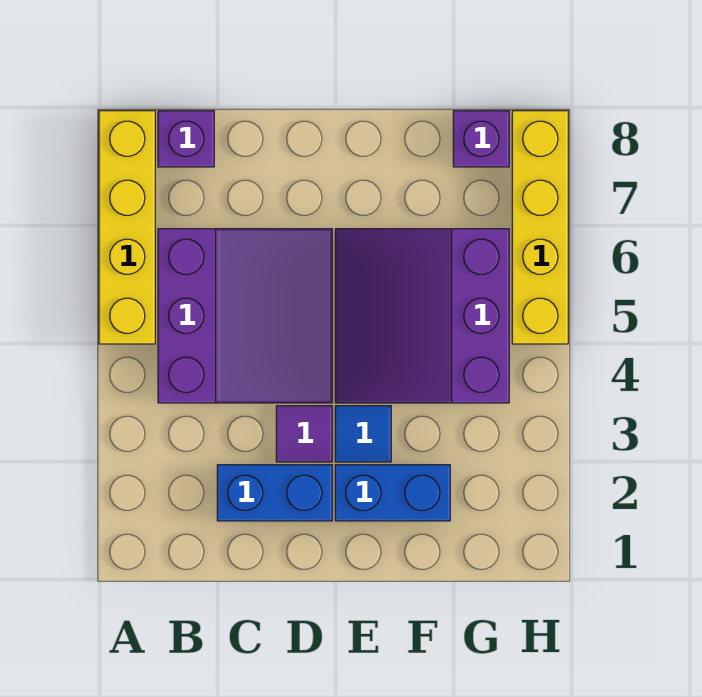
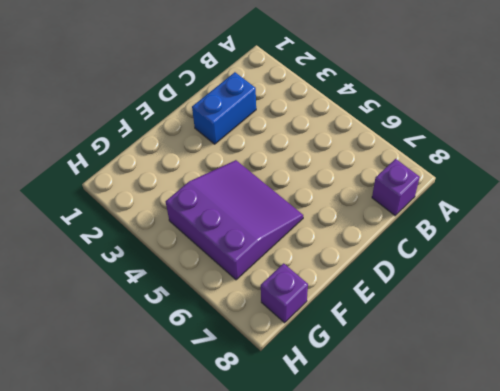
none -> yellow brick A5:A8 level 1
none -> purple slope B4:D6 level 1 top B

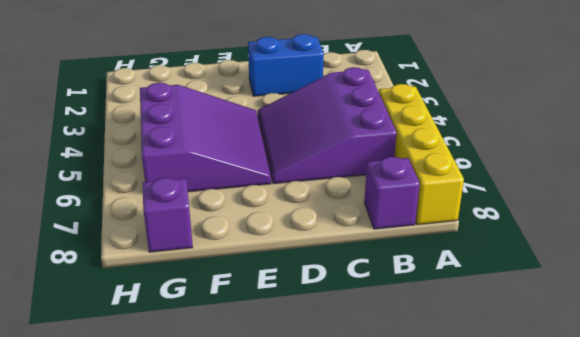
none -> purple tile D3 level 1
none -> blue brick E2:F2 level 1

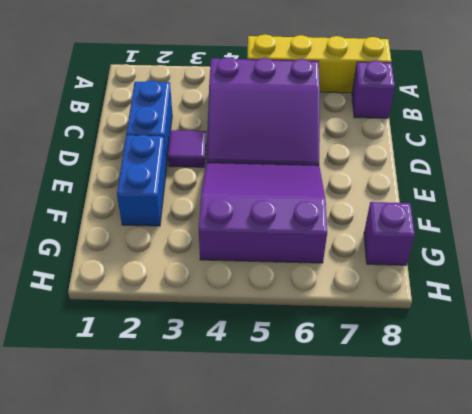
none -> blue tile E3 level 1
none -> yellow brick H5:H8 level 1

